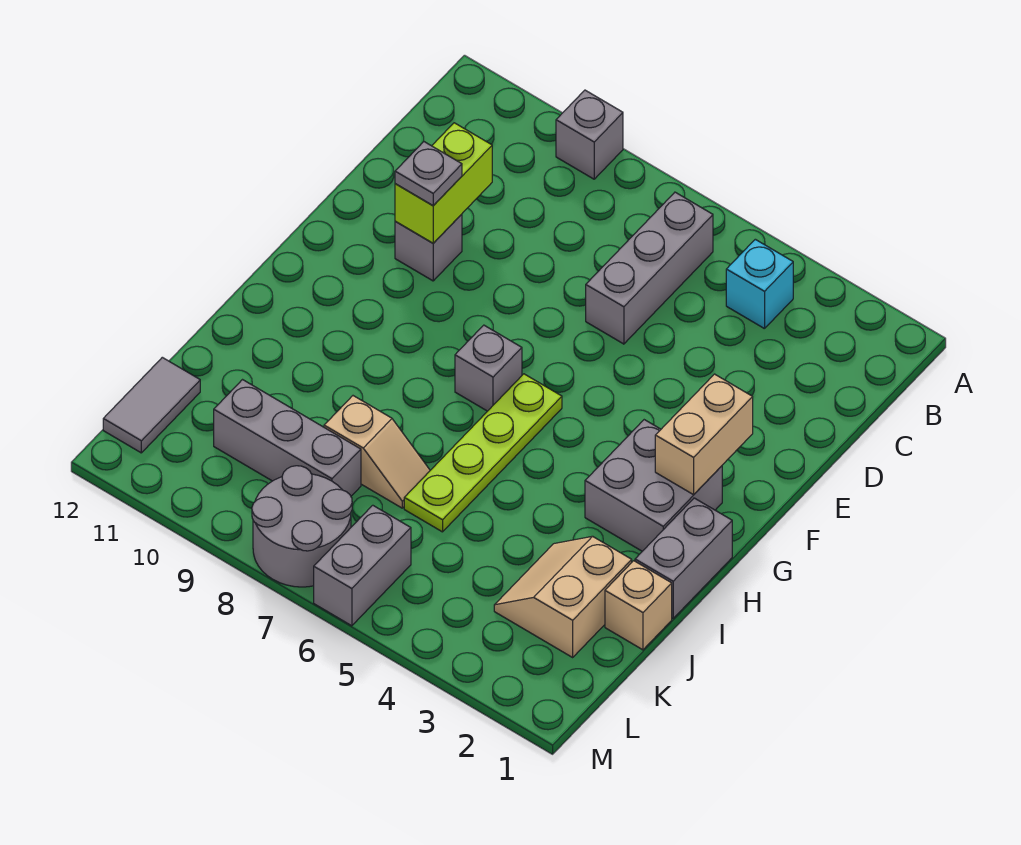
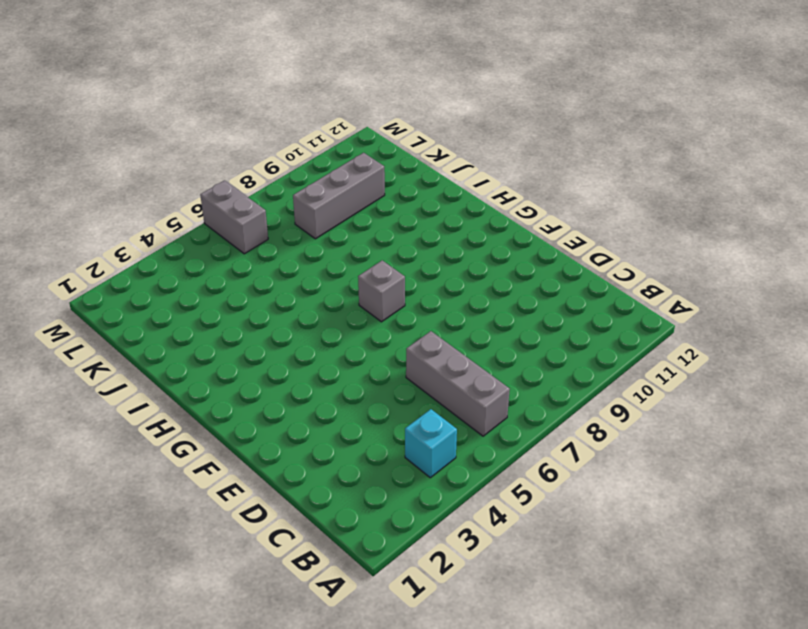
none -> grey brick A9 level 1
none -> grey brick E10 level 1
none -> grey brick G2:H3 level 1

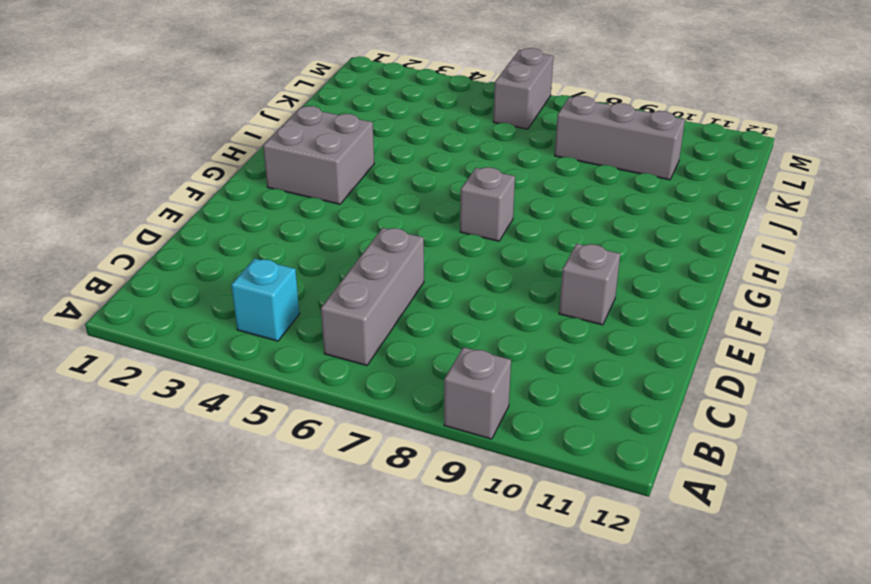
none -> lime plate G6:J6 level 1
none -> grey brick H1:I1 level 1
none -> tan brick J1 level 1

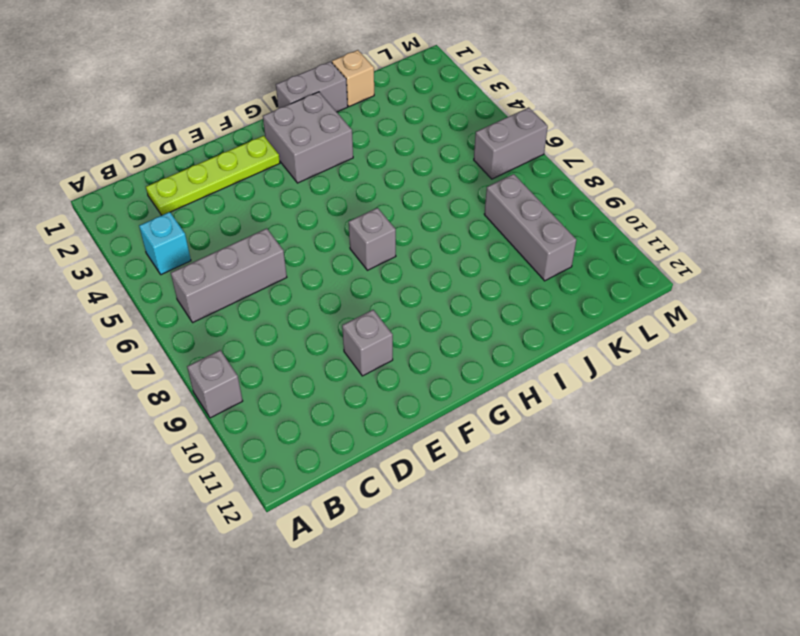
lime plate C2:F2 level 1 -> lime plate G6:J6 level 1
none -> tan slope J2:K3 level 1 top 2
none -> tan slope J7:J8 level 1 top 8
none -> grey tile K12:L12 level 1

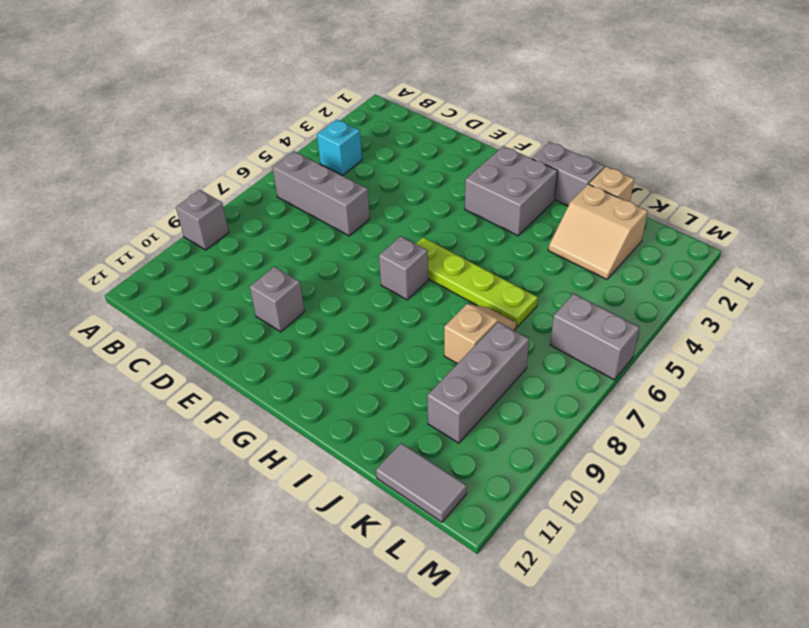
none -> grey round brick L7:M8 level 1
none -> lime brick D10:E10 level 2
none -> tan brick F2:G2 level 2

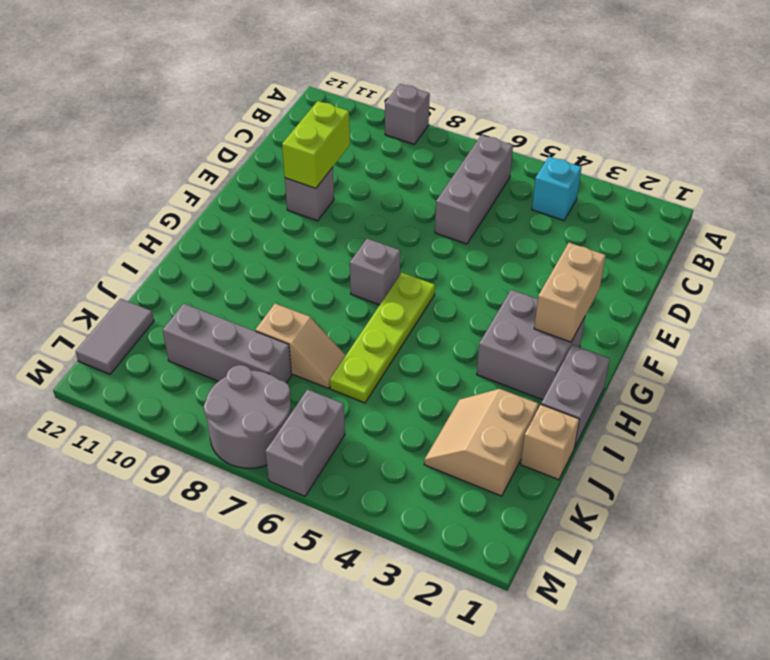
none -> grey plate E10 level 3

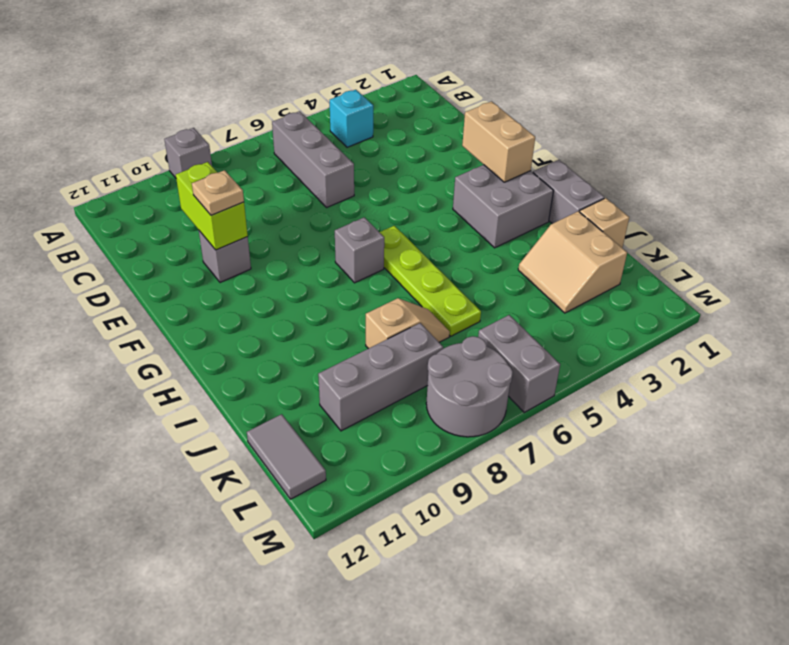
tan plate E10 level 3 -> grey plate E10 level 3

